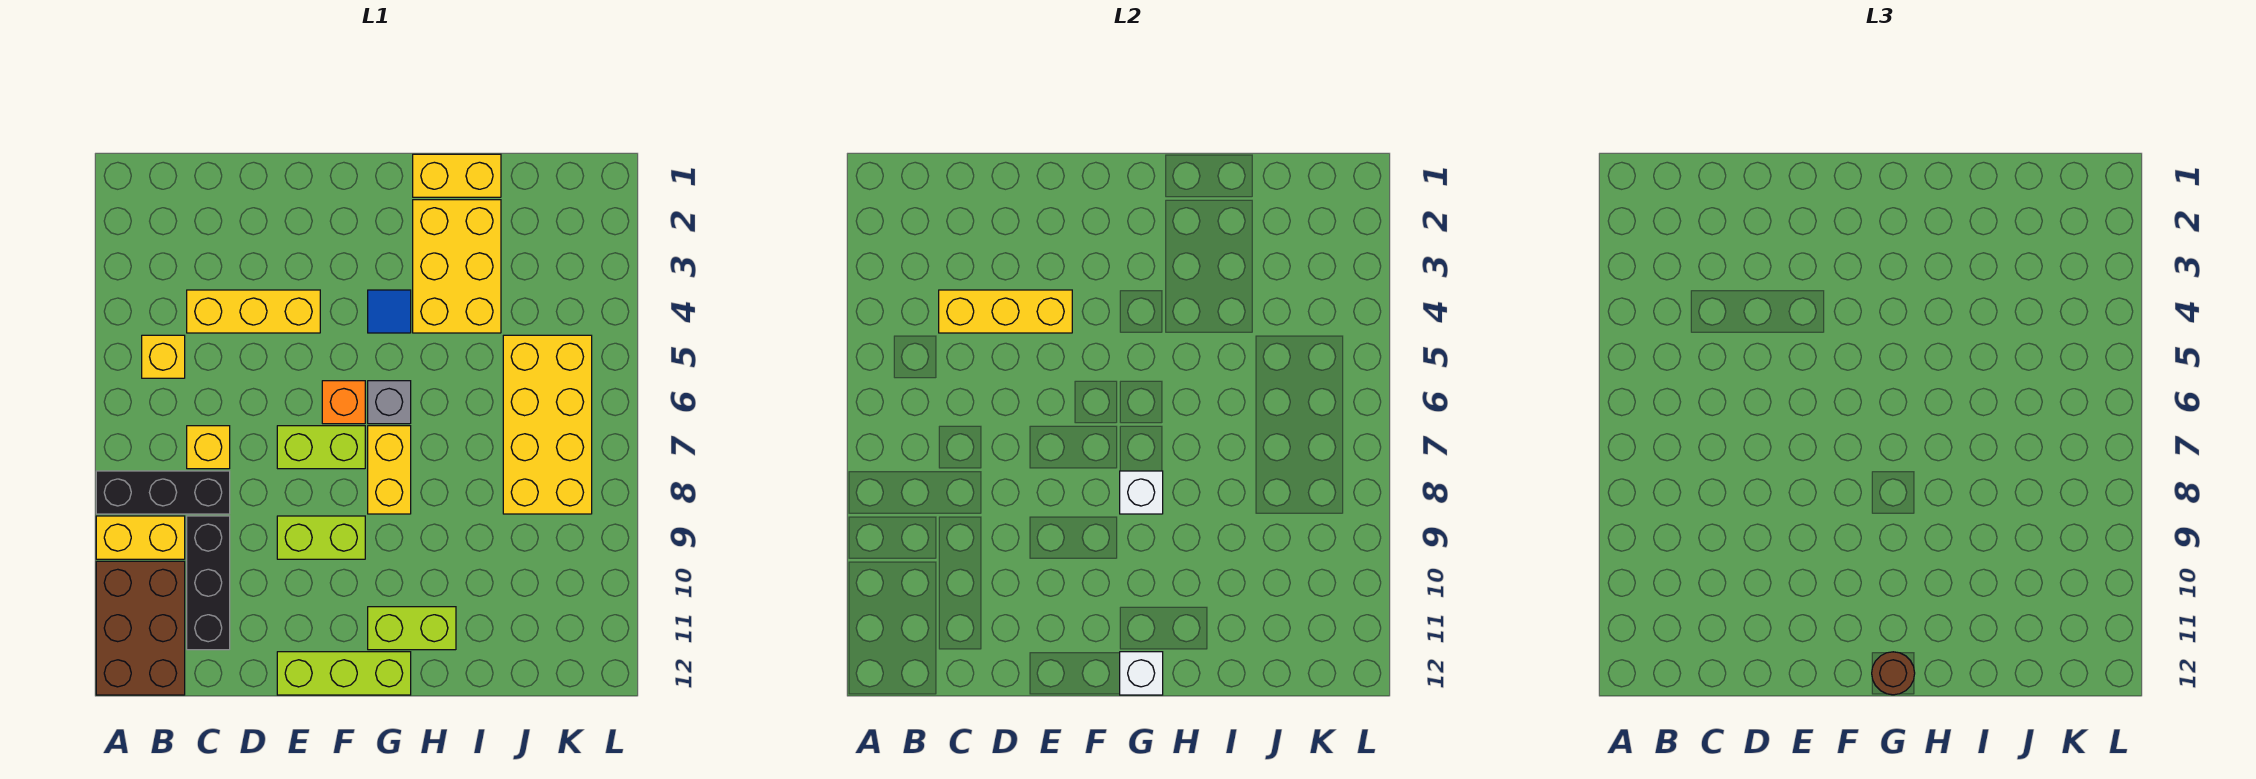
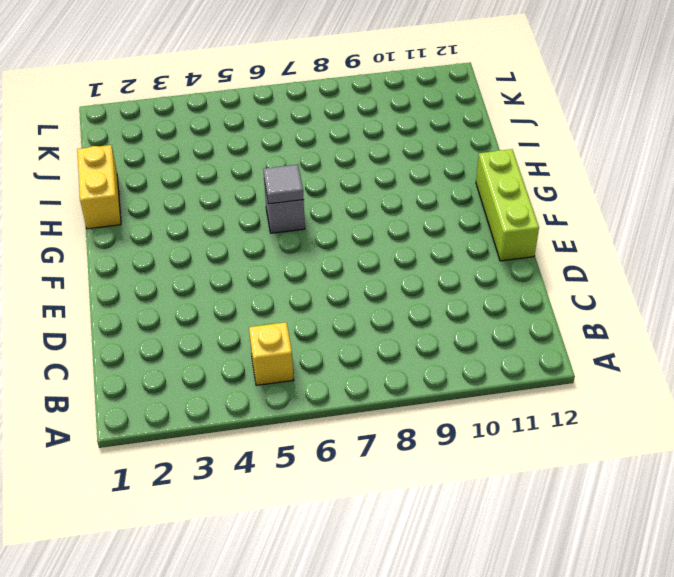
grey tile G6 level 2 -> none
none -> black brick A8:C8 level 1
none -> yellow brick A9:B9 level 1
none -> brown brick A10:B12 level 1

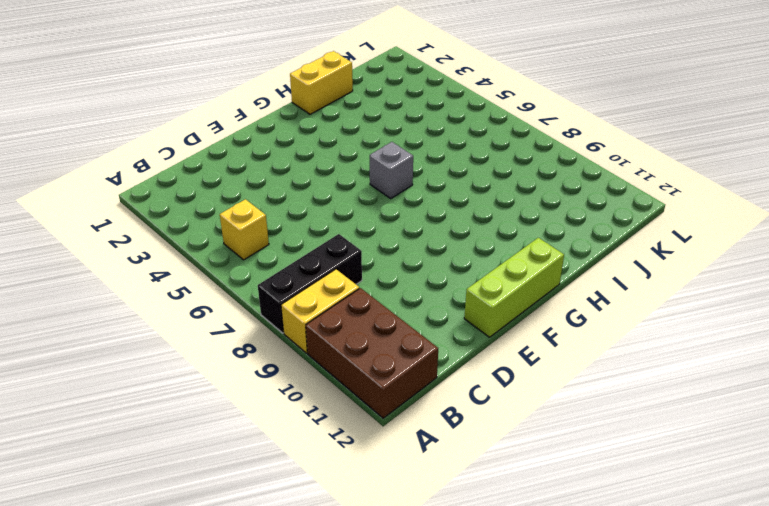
none -> yellow brick C4:E4 level 1
none -> yellow brick C7 level 1
none -> black brick C9:C11 level 1

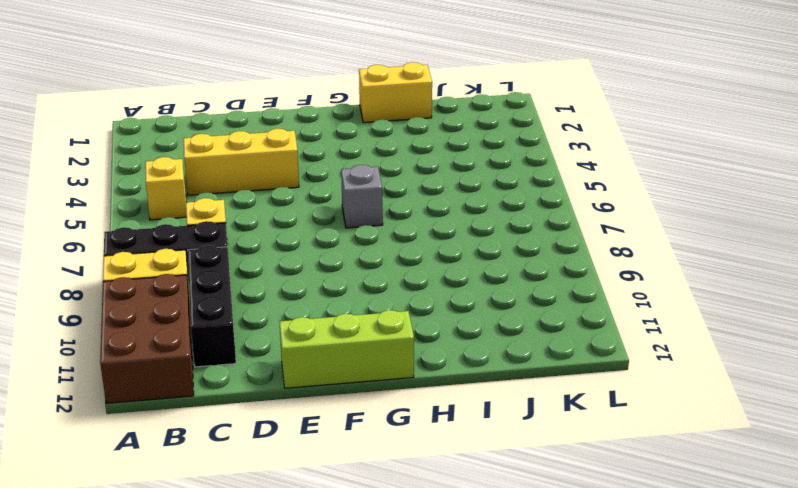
none -> lime brick E7:F7 level 1
none -> lime brick E9:F9 level 1
none -> orange brick F6 level 1

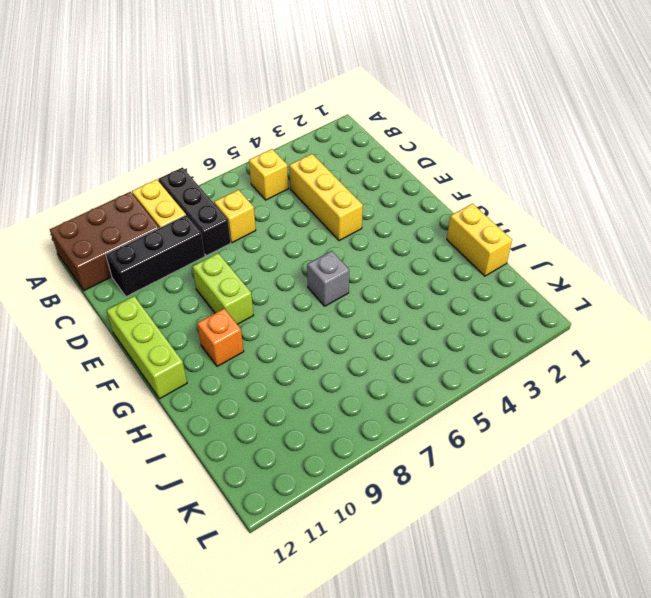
orange brick G10 level 1 -> orange brick F6 level 1
none -> lime brick E7:F7 level 1
none -> blue tile G4 level 1
none -> yellow brick G7:G8 level 1

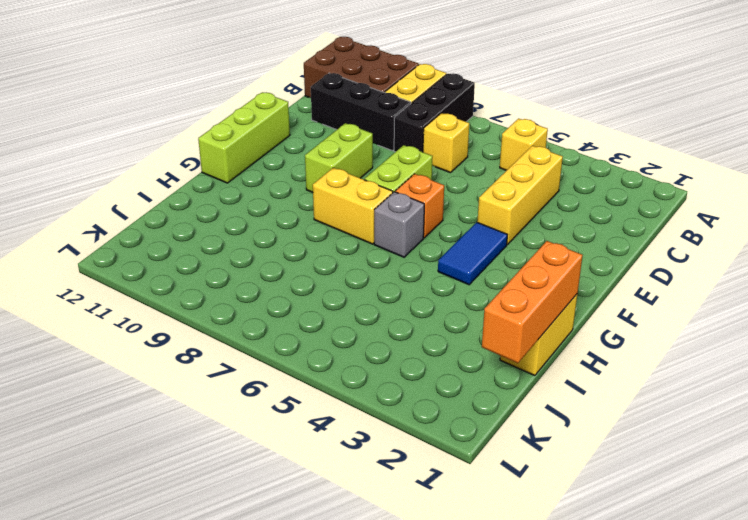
blue tile F4:G4 level 1 -> blue tile G4 level 1
orange brick H1:J1 level 2 -> none
none -> lime brick G11:H11 level 1
none -> yellow brick H2:I4 level 1
none -> yellow brick J5:K8 level 1

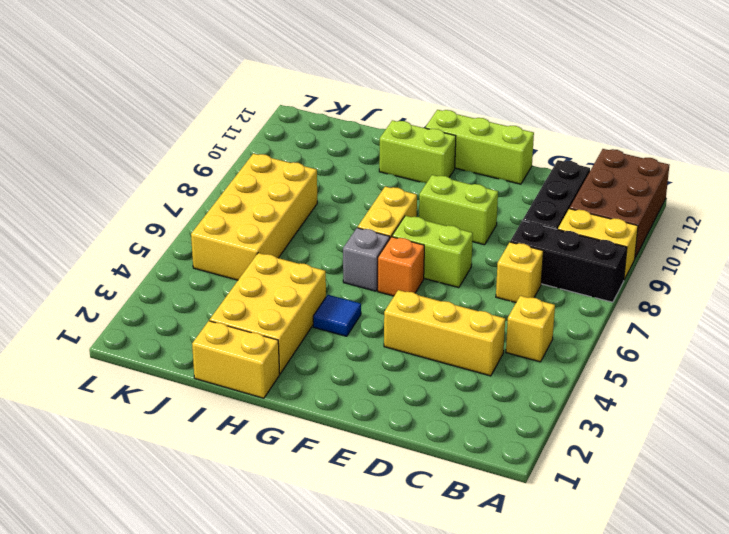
none -> yellow brick C4:E4 level 2
none -> white brick G8 level 2
none -> white brick G12 level 2

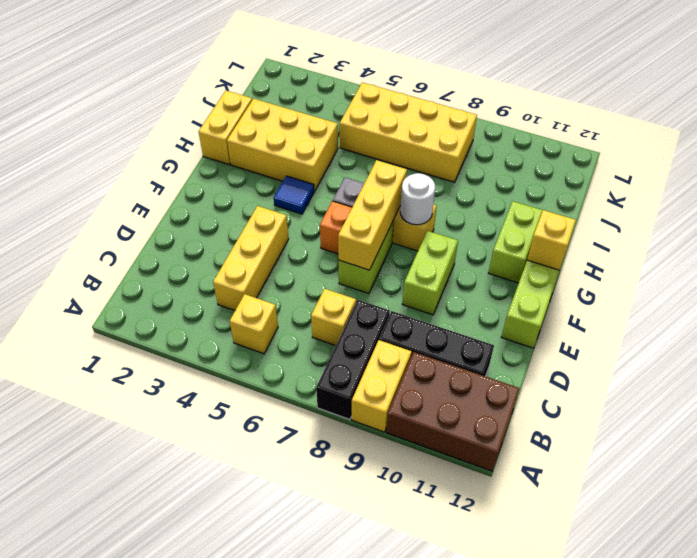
yellow brick E7:G7 level 2 -> yellow brick C4:E4 level 2
white round brick G8 level 2 -> white brick G8 level 2
yellow brick G12 level 2 -> white brick G12 level 2
none -> brown round brick G12 level 3

